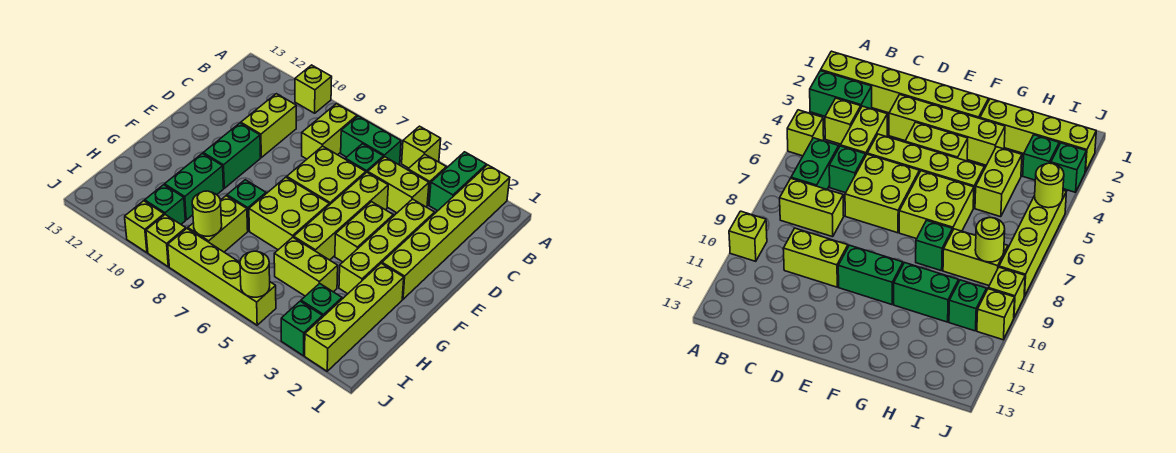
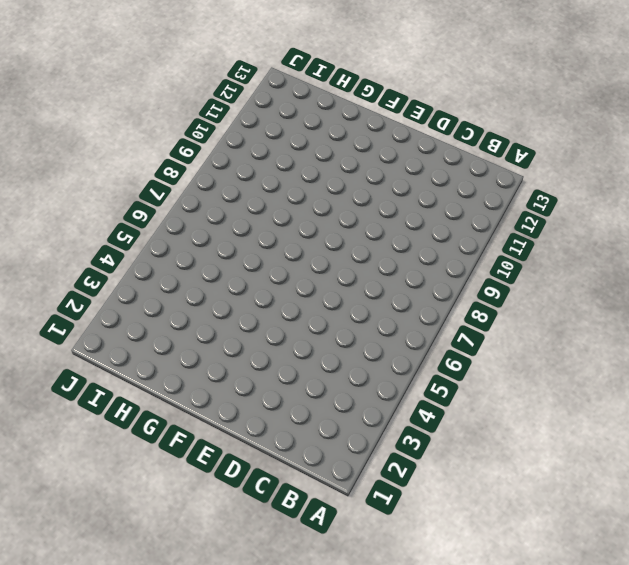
none -> lime brick A2:F2 level 1
none -> green brick A3:B3 level 1
none -> lime brick A5 level 1

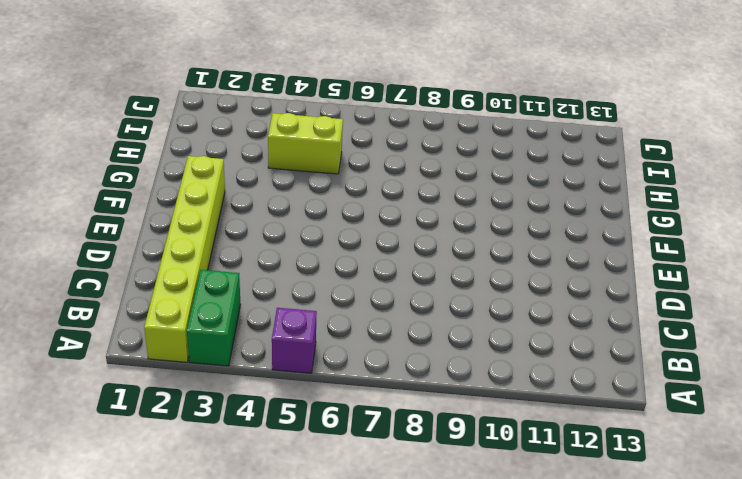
purple brick A5 level 1 -> lime brick A5 level 1
none -> lime brick A10 level 1
none -> lime brick B4 level 1
none -> green brick B6:B7 level 1

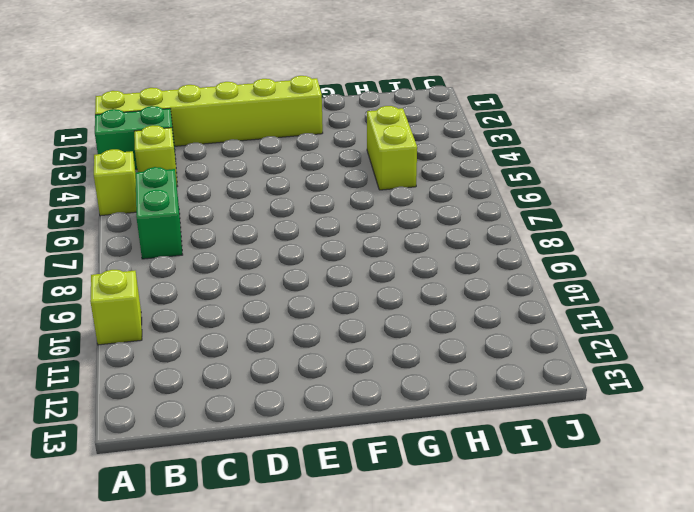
none -> lime brick B8:C8 level 1
none -> lime brick C4:C5 level 1
none -> green brick C6 level 1

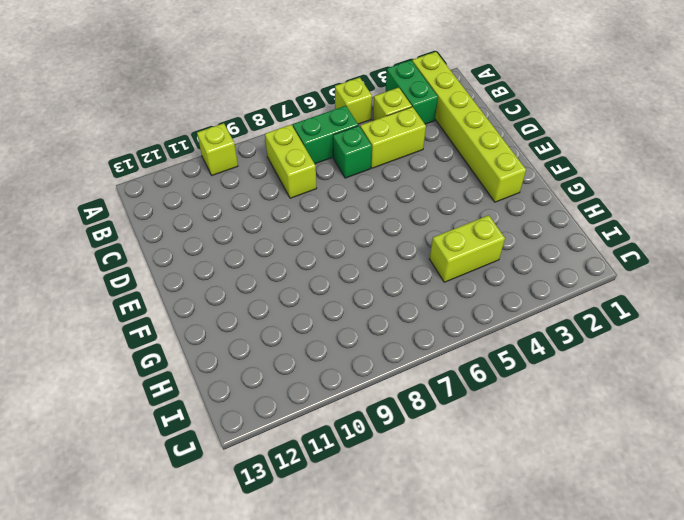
none -> lime brick C10:D10 level 1
none -> lime brick D3:G3 level 1
none -> lime brick D5:G5 level 1

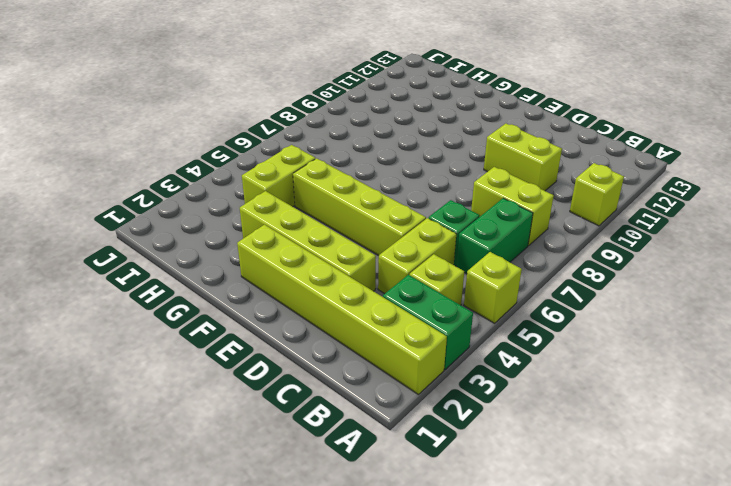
none -> lime brick D6:E7 level 1
none -> lime brick E4:F4 level 1
none -> green brick E10:F10 level 1

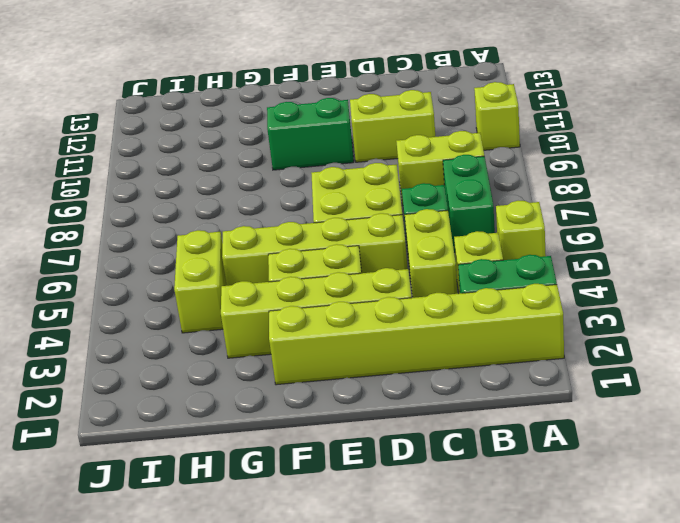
none -> lime brick F6:G7 level 1
none -> lime brick G2:J2 level 1
none -> green brick G8 level 1

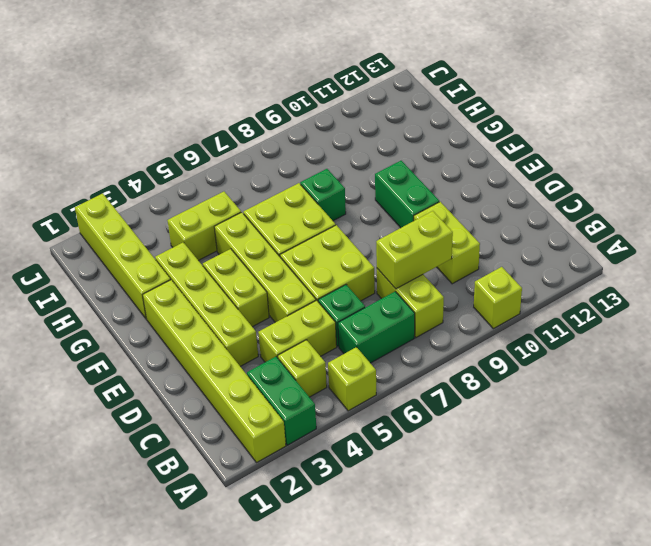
lime brick C8:C9 level 2 -> lime brick H8:I8 level 1
none -> green brick G10:H10 level 1
none -> green brick I3 level 1
none -> green brick I10 level 1

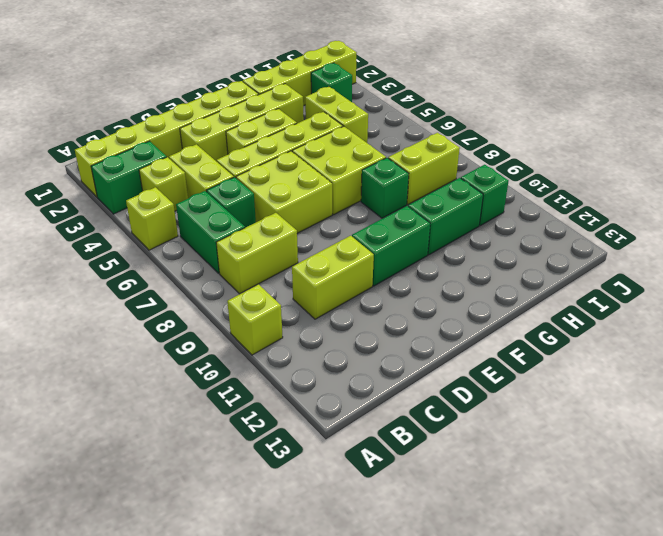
none -> green brick J3 level 1
none -> lime brick J5:J8 level 1
none -> lime brick J9 level 1

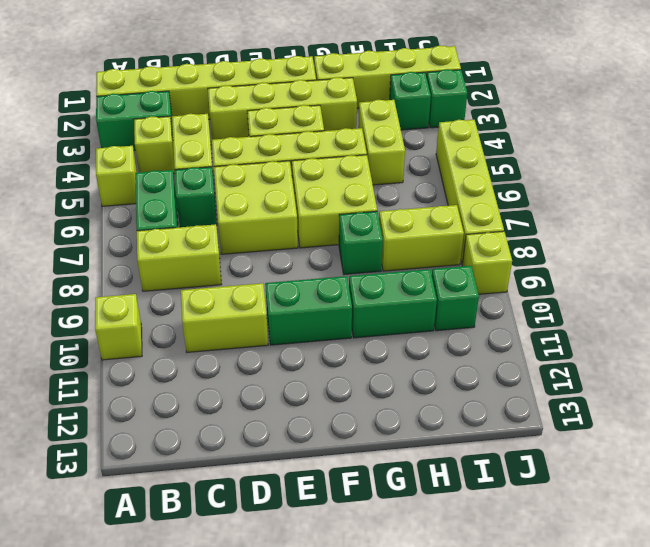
none -> lime brick J10 level 1
none -> lime round brick I8 level 2
none -> lime round brick J5 level 2

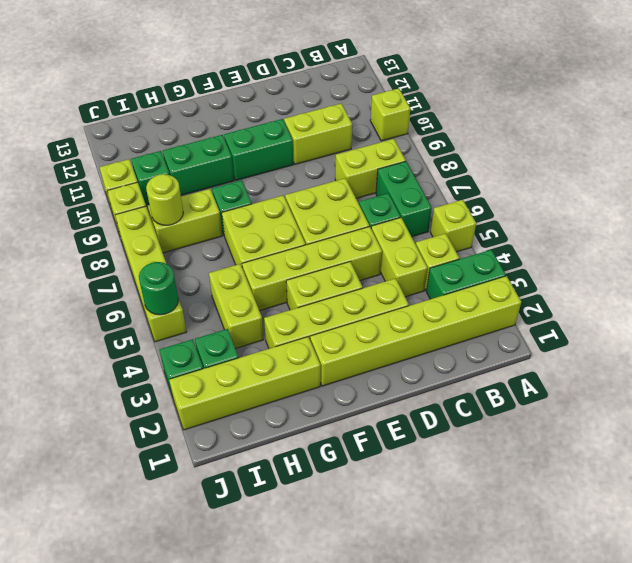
green round brick J5 level 2 -> lime round brick J5 level 2

